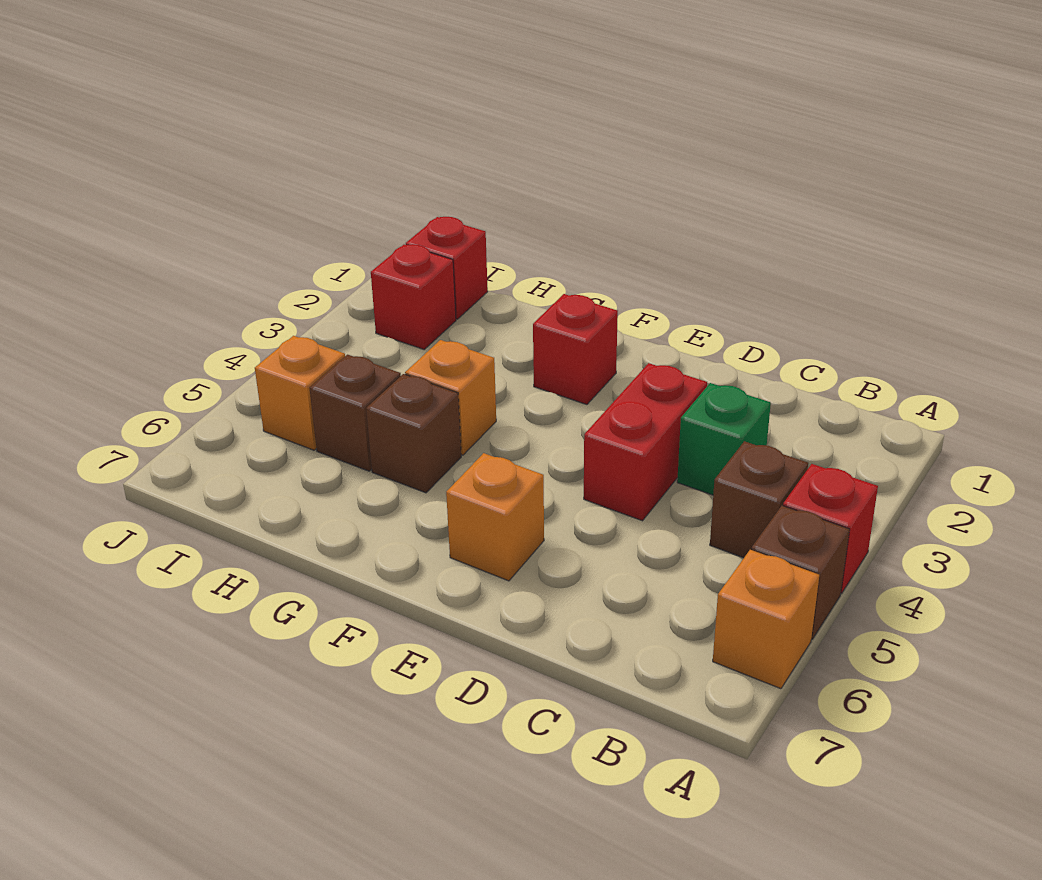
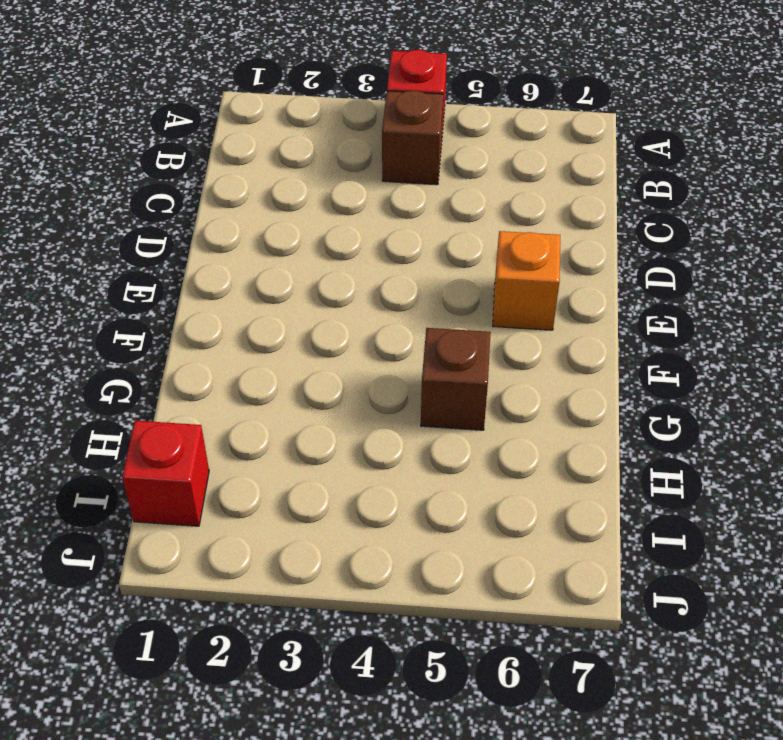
none -> brown brick A5 level 1
none -> orange brick A6 level 1
none -> green brick C3 level 1

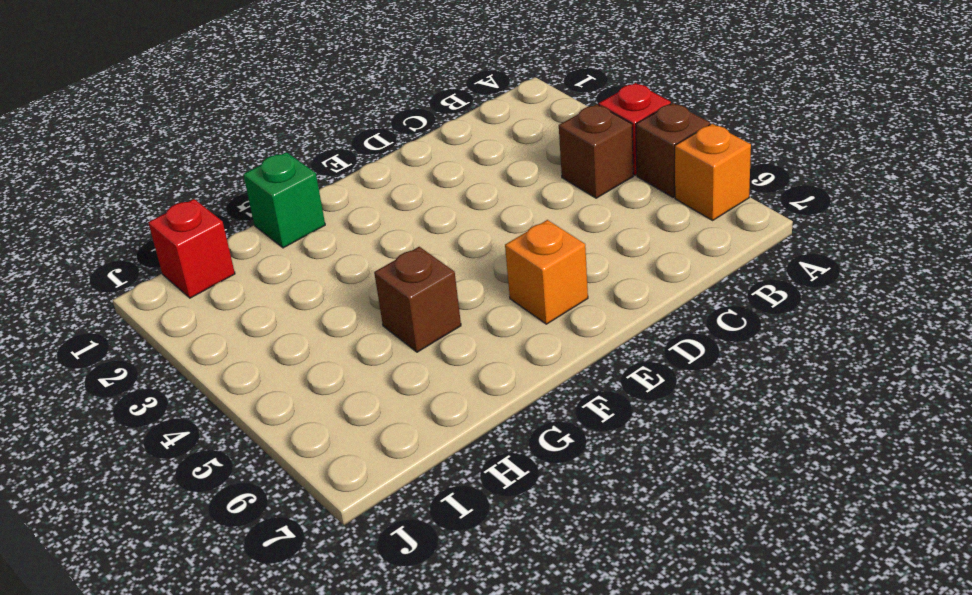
green brick G1 level 1 -> green brick C3 level 1
none -> red brick D3:D4 level 1
none -> red brick F2 level 1
none -> orange brick G4 level 1

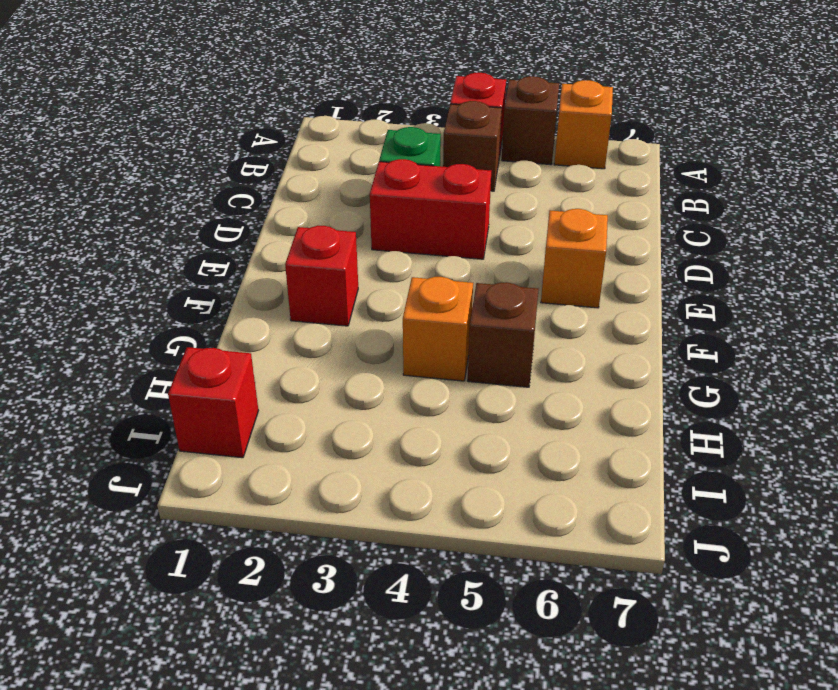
none -> brown brick H5 level 1
none -> red brick I2 level 1
none -> orange brick I5 level 1

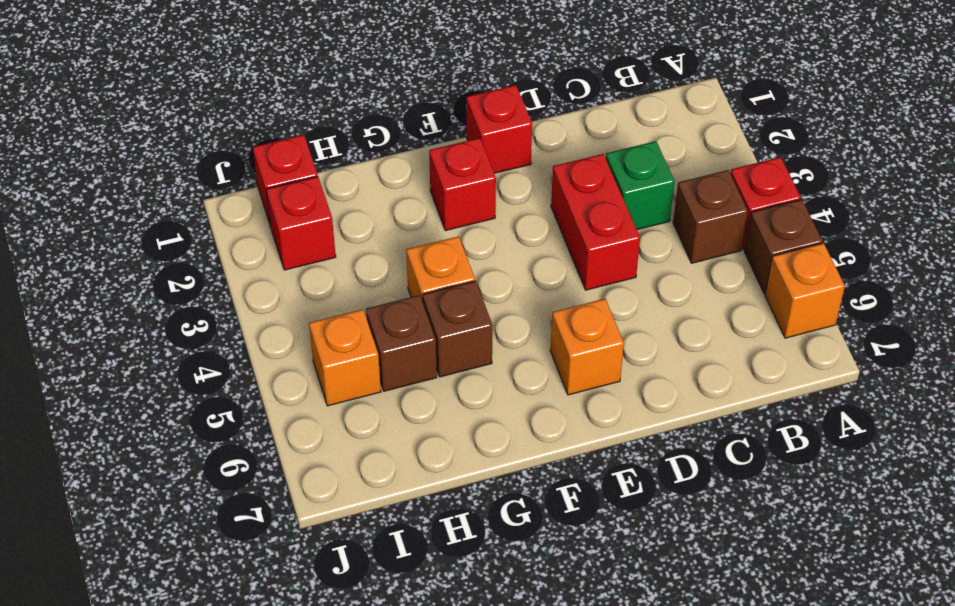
red brick E1 level 1 -> none

